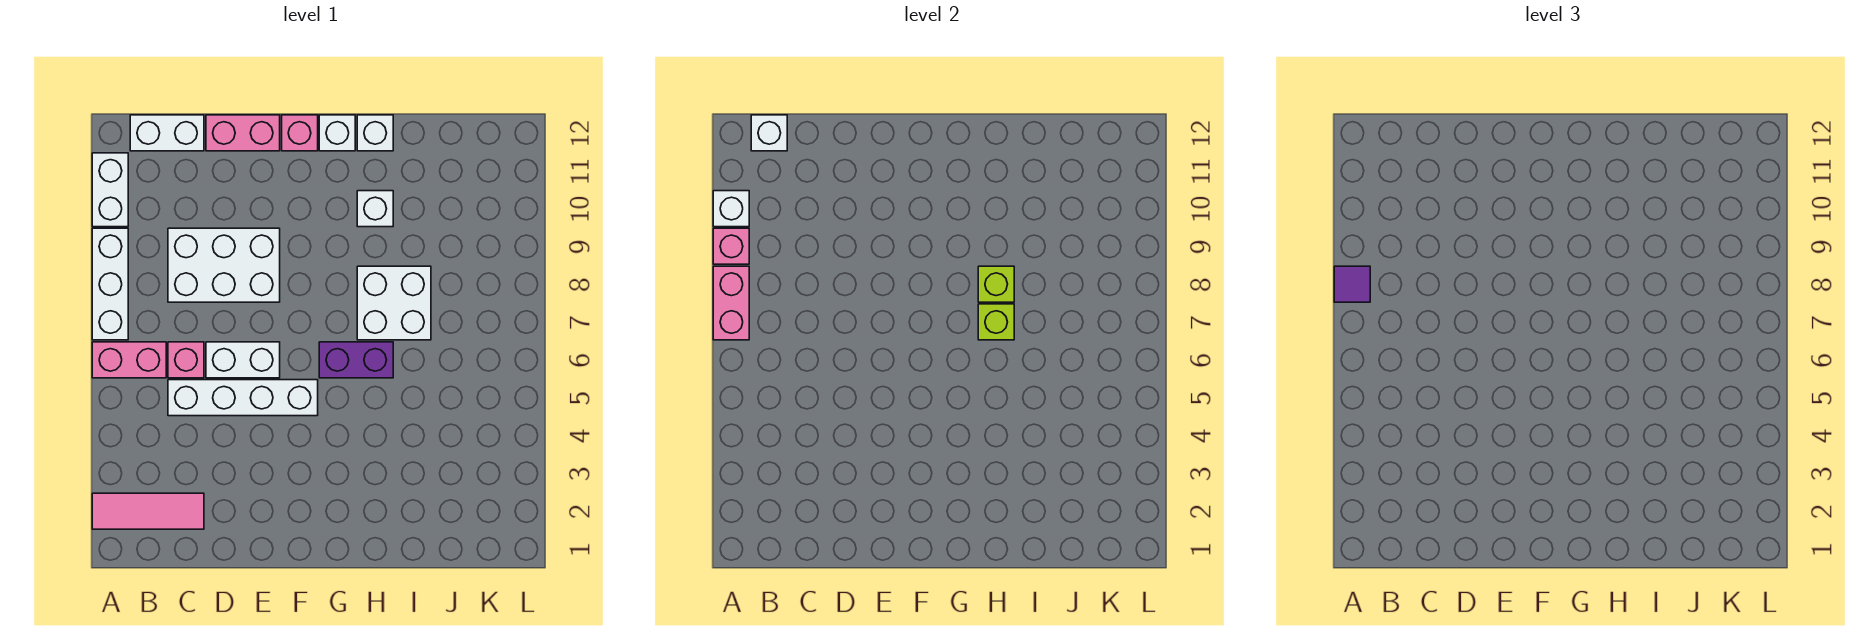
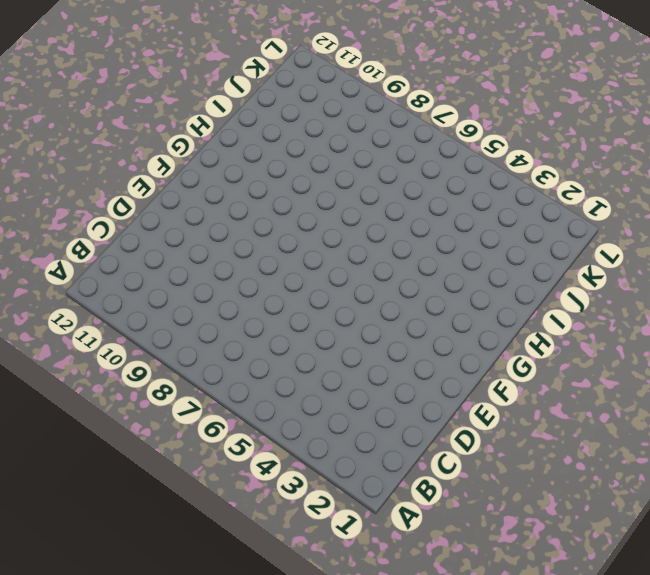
none -> pink tile A2:C2 level 1
none -> pink brick A6:B6 level 1
none -> white brick A7:A9 level 1

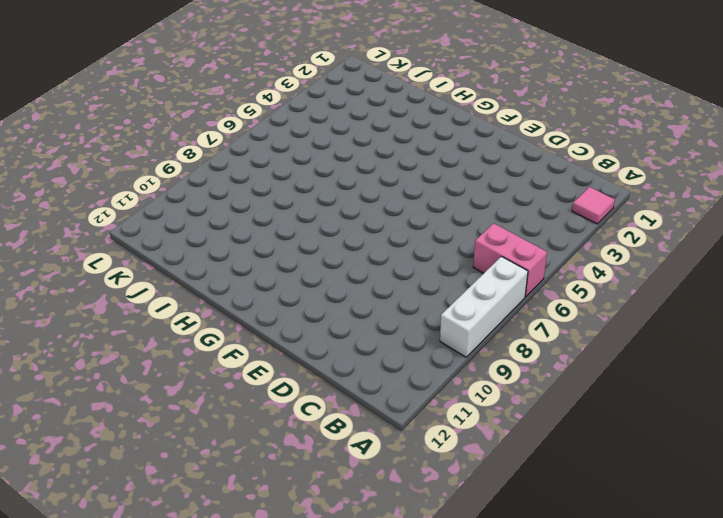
pink tile A2 level 1 -> pink tile A2:C2 level 1
none -> white brick A10:A11 level 1
none -> white brick B12:C12 level 1
none -> white brick C5:F5 level 1

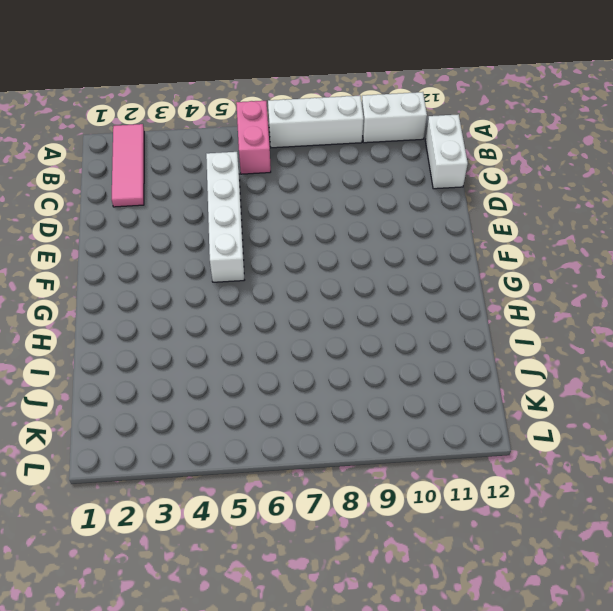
none -> pink brick C6 level 1
none -> white brick C8:E9 level 1
none -> white brick D6:E6 level 1

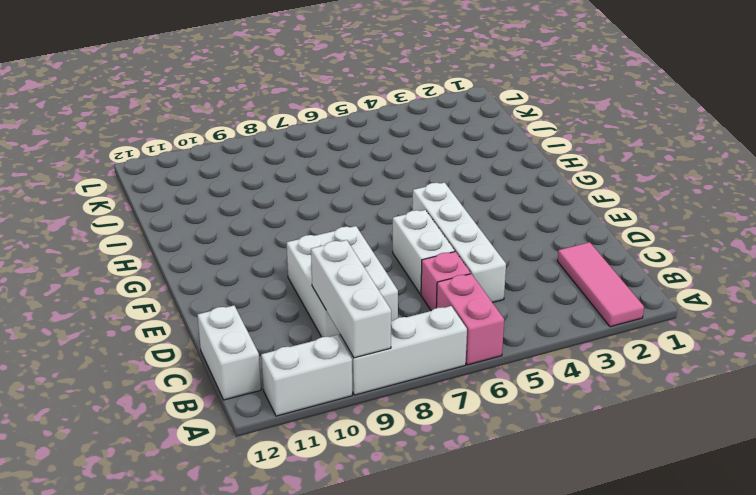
white brick A9:C9 level 2 -> pink brick A9 level 2
none -> pink brick D12:E12 level 1
none -> pink brick F12 level 1
none -> purple brick G6:H6 level 1

